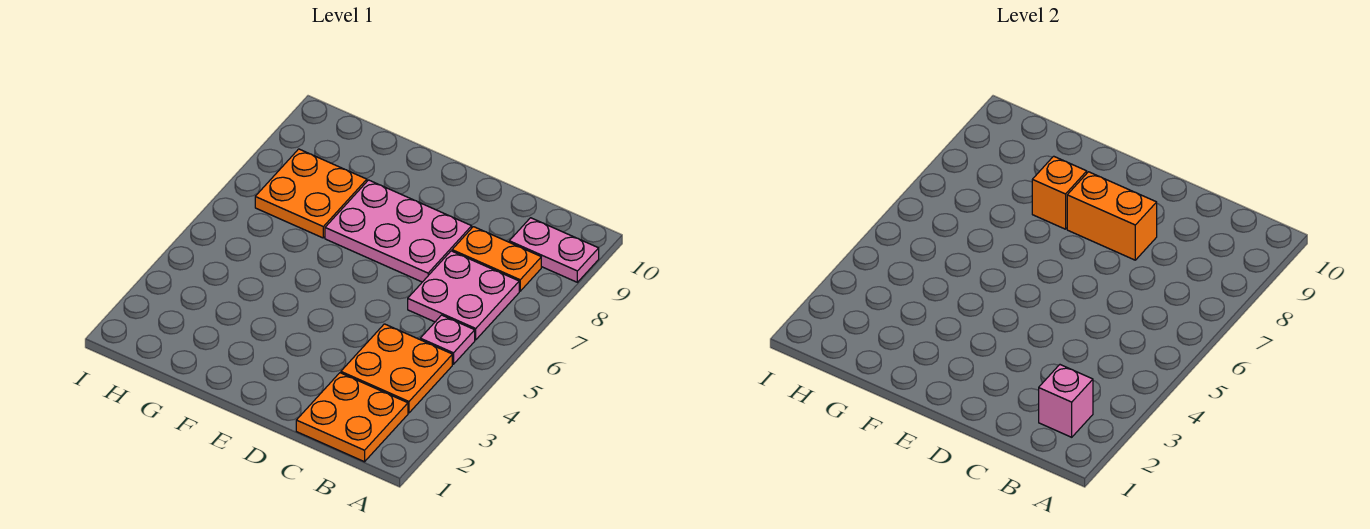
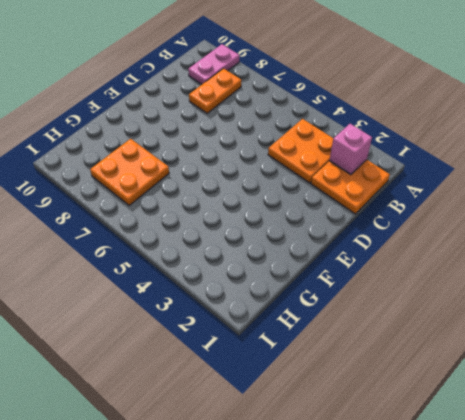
none -> pink plate B5 level 1
none -> pink plate B6:C7 level 1

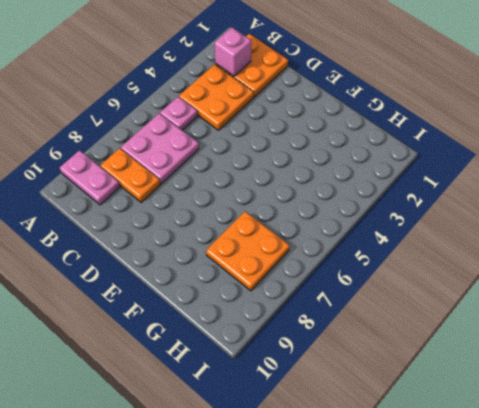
none -> pink plate D7:F8 level 1
none -> orange brick D8:E8 level 2

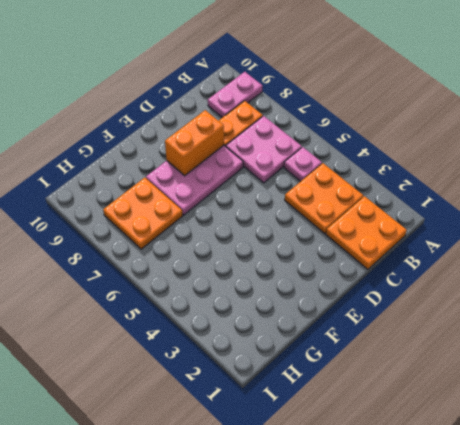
none -> pink brick B2 level 2
none -> orange brick F8 level 2

